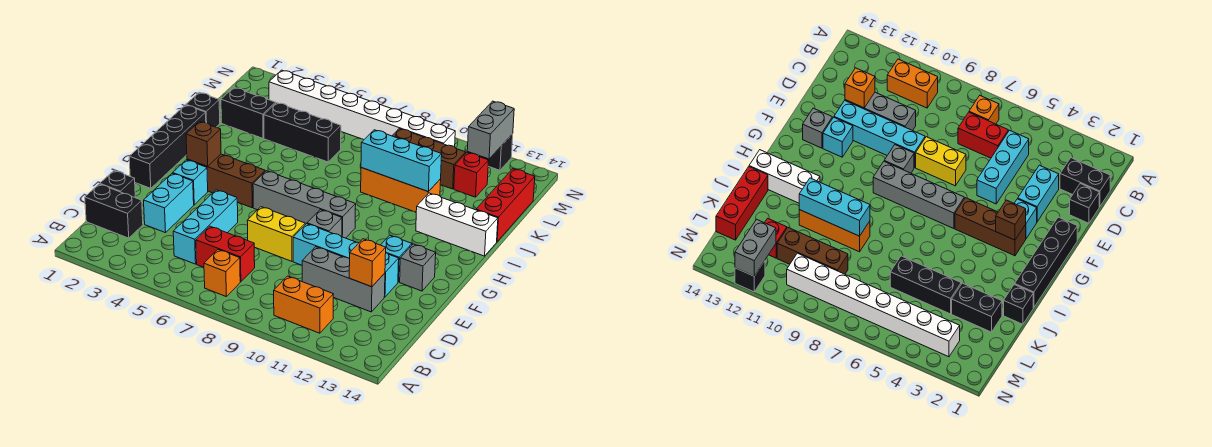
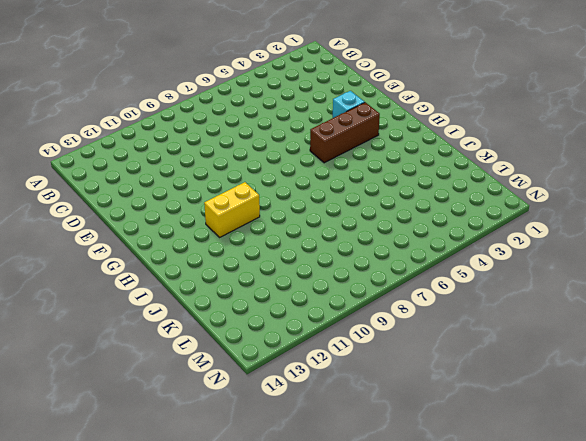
yellow brick H10:H11 level 1 -> yellow brick E7:E8 level 1
none -> orange brick B7 level 1
none -> orange brick B10:B11 level 1
none -> black brick C1:C2 level 1
none -> cyan brick C5:E5 level 1

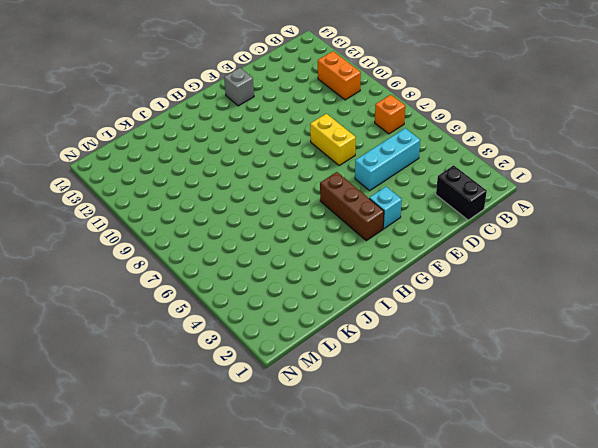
none -> red brick C6:C7 level 1
none -> black brick D1 level 1
none -> cyan brick D3:E3 level 1
none -> grey brick D10:D12 level 1

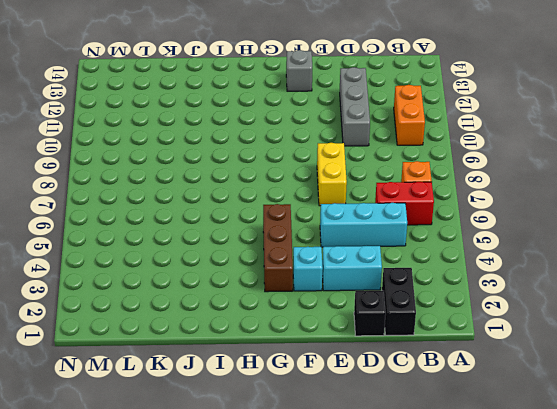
red brick B6:C6 level 1 -> red brick C6:C7 level 1
none -> cyan brick E9:E12 level 1
none -> black brick F1:I1 level 1
none -> grey brick F9 level 1
none -> cyan brick F12 level 1

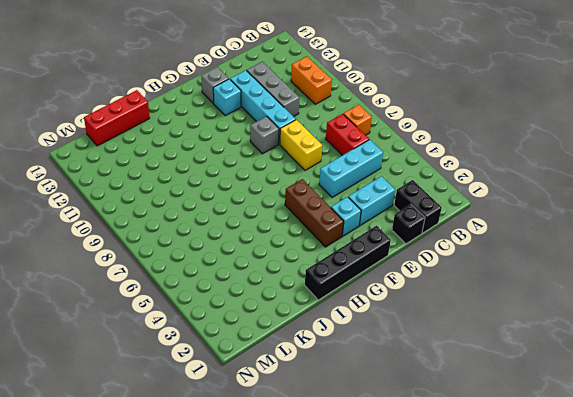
none -> grey brick G6:G9 level 1
none -> white brick I12:I14 level 1
none -> black brick J1 level 1
none -> orange brick J9:J11 level 1

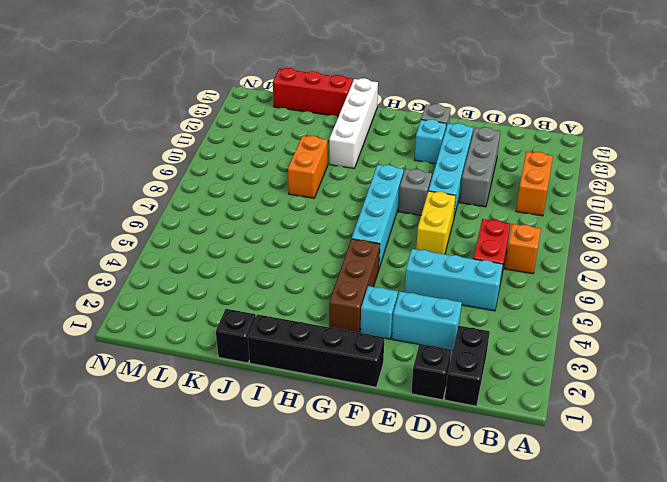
cyan brick G6:G9 level 1 -> grey brick G6:G9 level 1
white brick I11:I14 level 1 -> white brick I12:I14 level 1
orange brick J9:J10 level 1 -> orange brick J9:J11 level 1
none -> black brick K2:K3 level 1
none -> black brick K4:K6 level 1
none -> brown brick L9:L11 level 1
none -> red brick L12 level 1

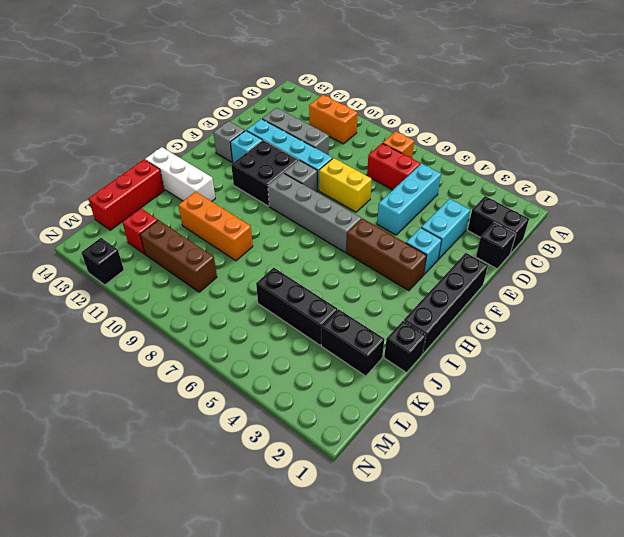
black brick F10:G11 level 1 -> none
none -> white brick M3:M10 level 1
none -> orange brick D12 level 2
none -> brown brick G3 level 2
none -> cyan brick J9:J11 level 2

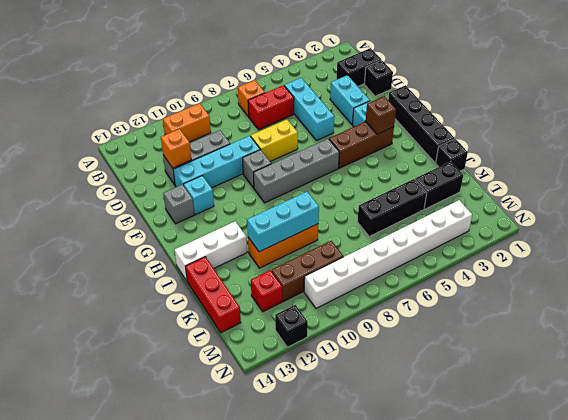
none -> grey brick M12:N12 level 2

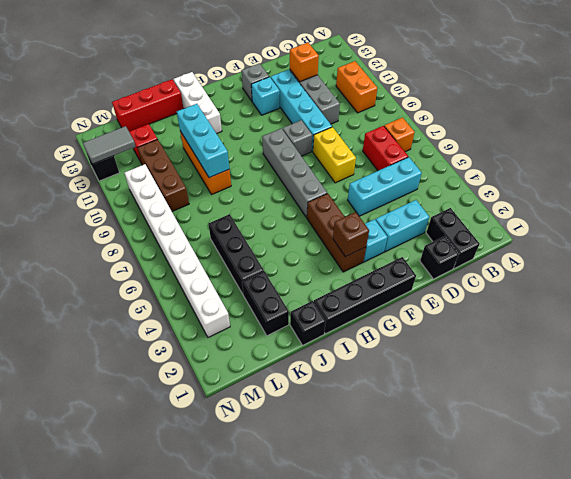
grey tile M12:N12 level 2 -> grey brick M12:N12 level 2

